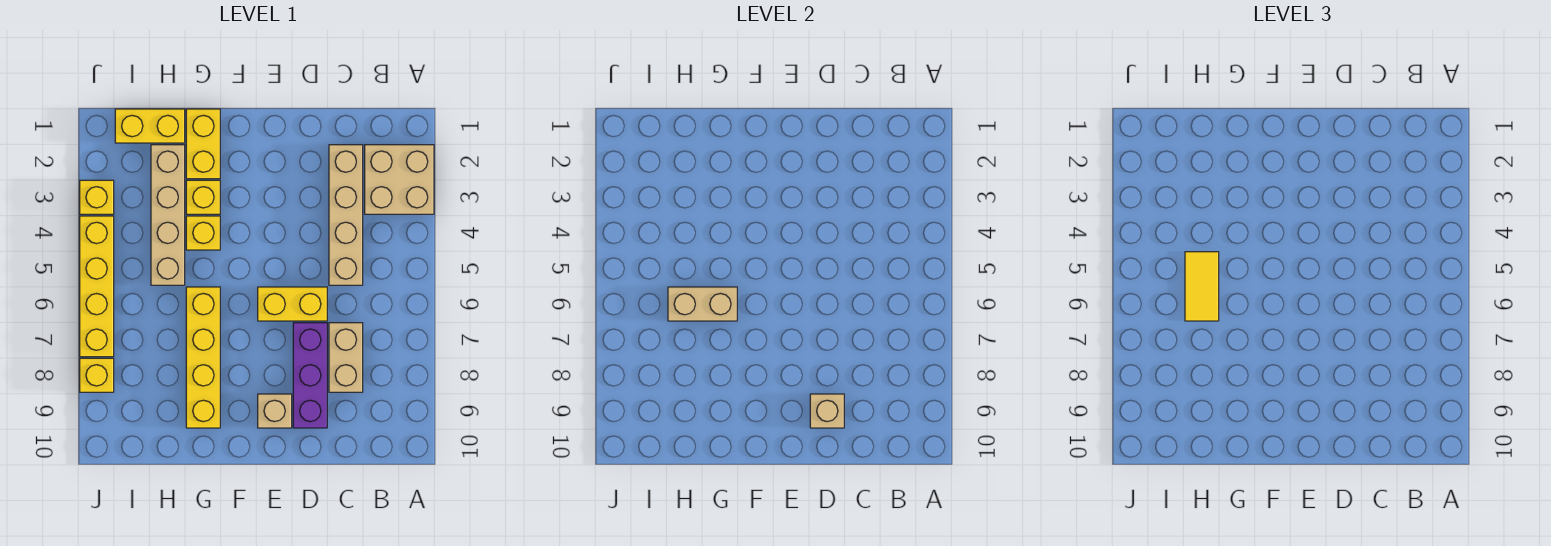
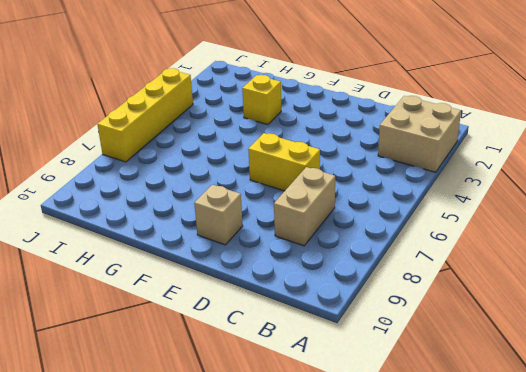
none -> tan brick C2:C5 level 1
none -> purple brick D7:D9 level 1
none -> yellow brick G1:G2 level 1

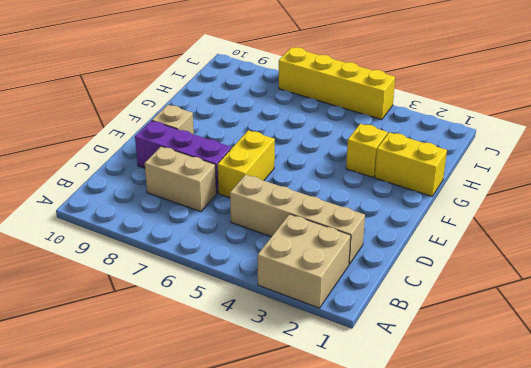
none -> yellow brick G4 level 1
none -> yellow brick G6:G9 level 1
none -> yellow brick H1:I1 level 1

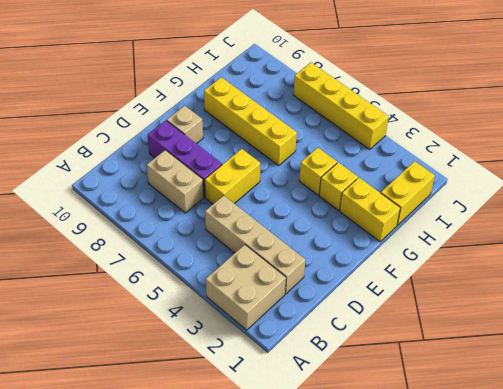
none -> tan brick H2:H5 level 1
none -> yellow brick J3 level 1
none -> yellow brick J8 level 1

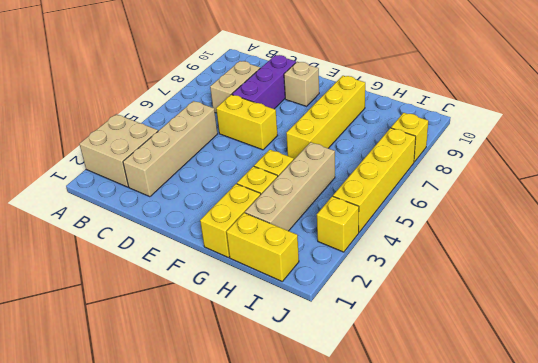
none -> tan brick D9 level 2
none -> tan brick G6:H6 level 2
none -> yellow tile H5:H6 level 3

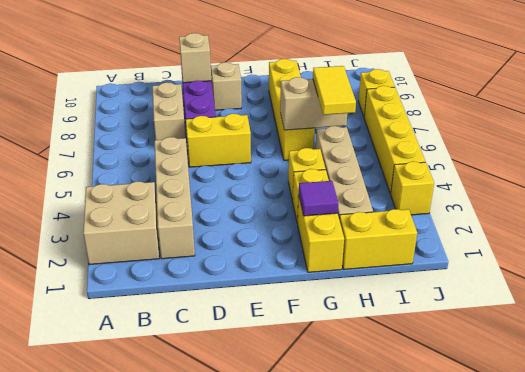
purple tile G2 level 2 -> none

